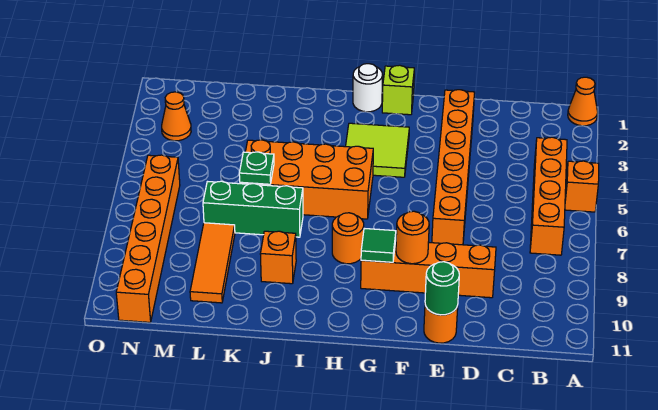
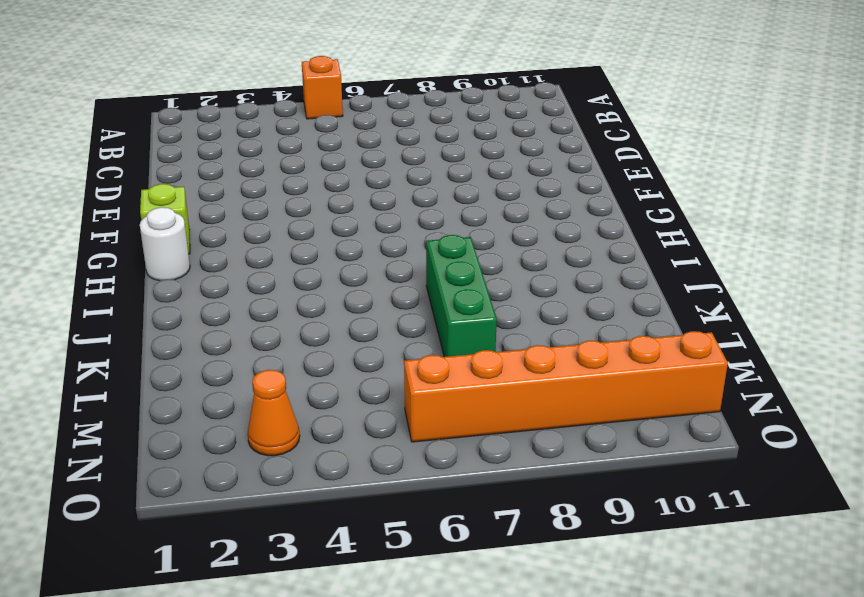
none -> orange cone A1 level 1
none -> orange brick B4:B7 level 1
none -> orange brick D9:G9 level 1

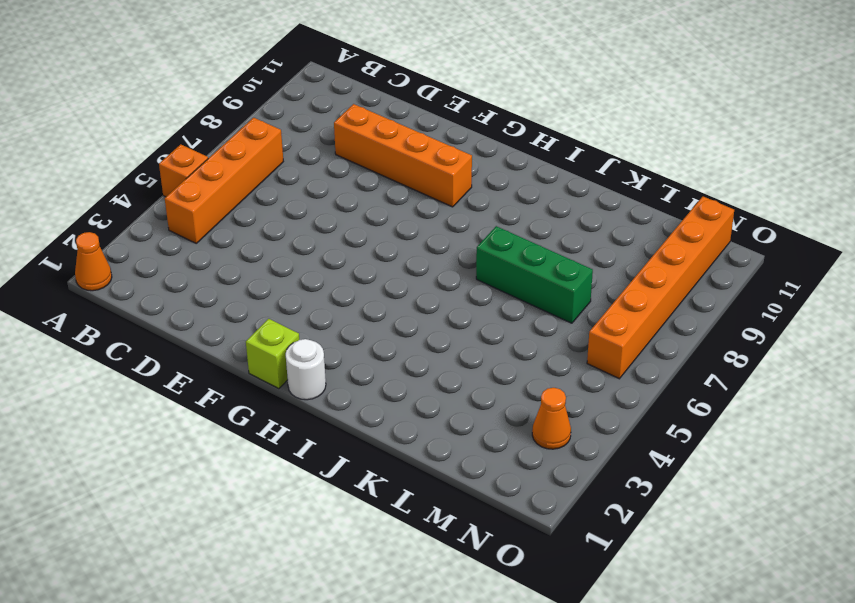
none -> orange brick E2:E7 level 1
none -> orange round brick E11 level 1
none -> lime tile G3:H4 level 1

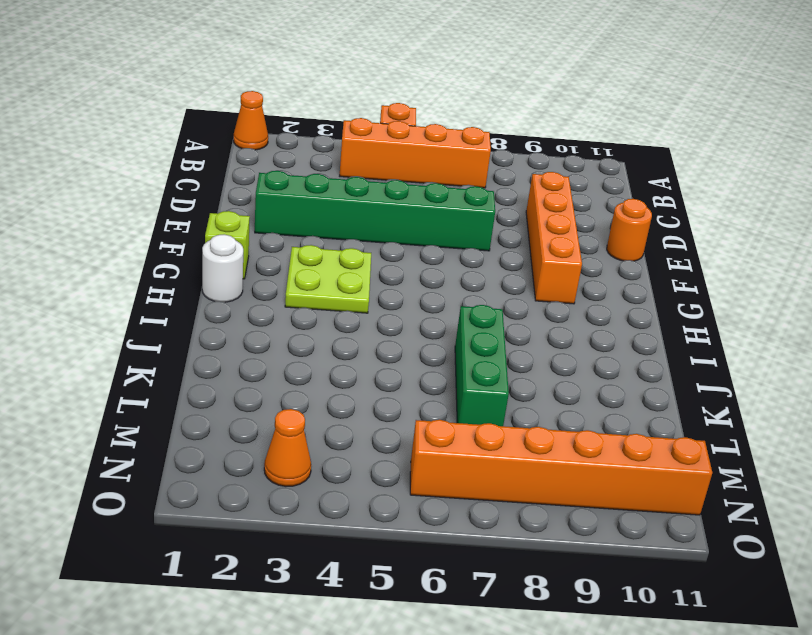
green brick E2:E7 level 1 -> orange brick E2:E7 level 1
lime plate G3:H4 level 1 -> lime tile G3:H4 level 1
none -> orange brick H5:K6 level 1
none -> orange round brick H8 level 1
none -> orange brick J9 level 1

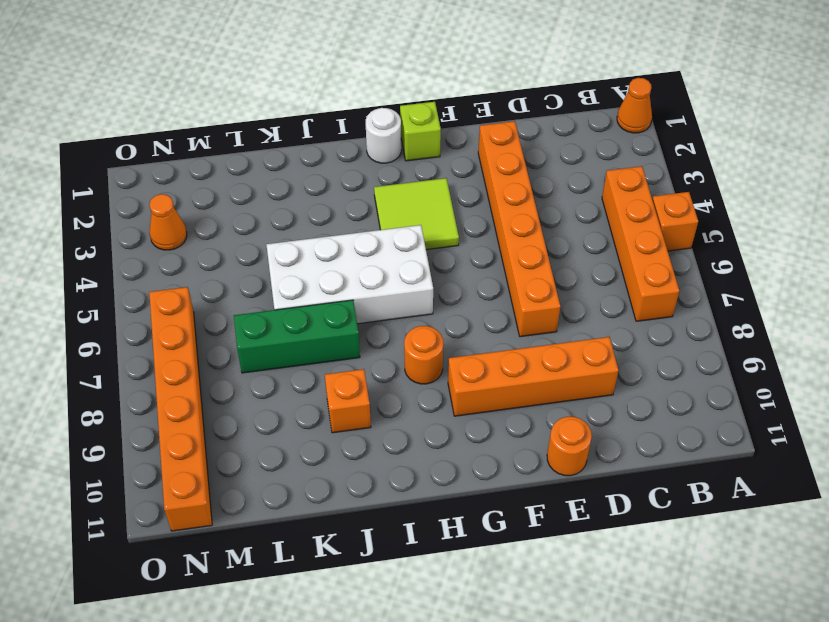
white brick H5:K6 level 1 -> orange brick H5:K6 level 1
none -> orange tile L8:L10 level 1
none -> green round brick E11 level 2
none -> orange round brick F9 level 2

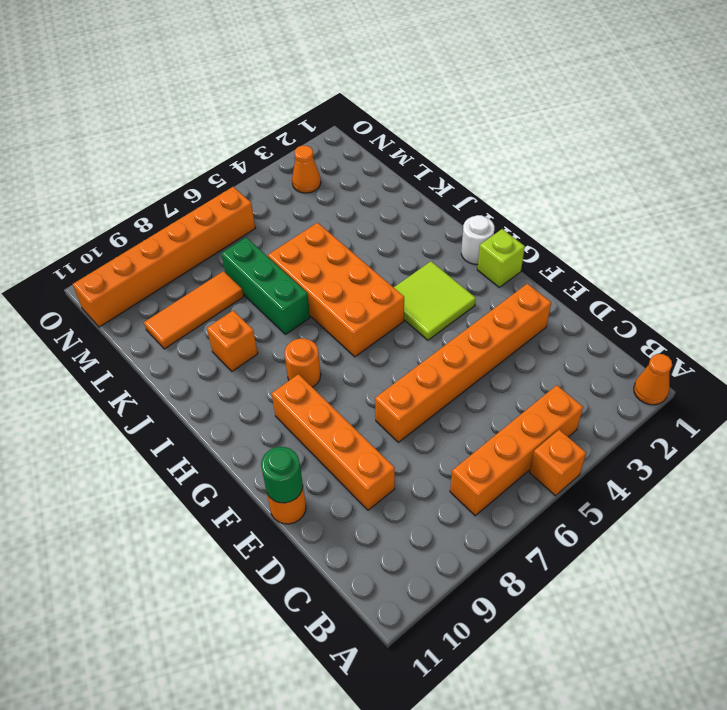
none -> orange round brick F9 level 2
none -> green tile G9 level 2
none -> green plate K6 level 2

